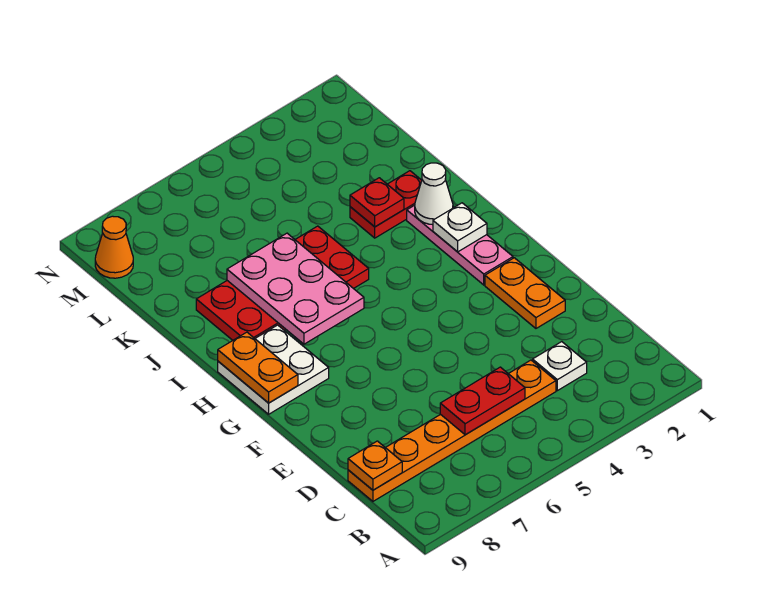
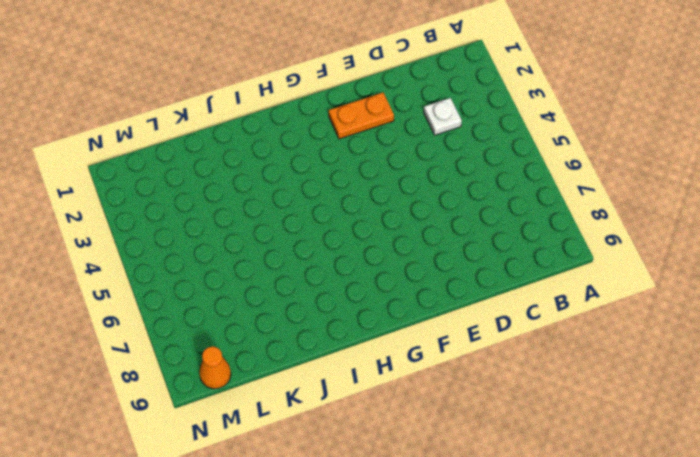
none -> orange plate C4:C9 level 1
none -> pink plate G2:I2 level 1
none -> white plate G8:H9 level 1

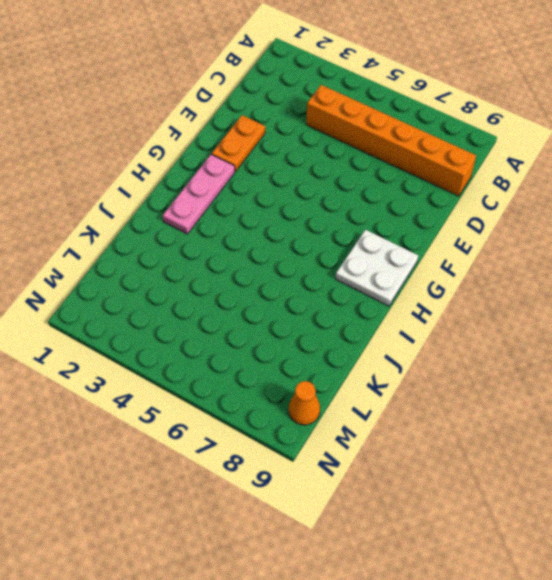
orange brick C4:C9 level 1 -> orange plate C4:C9 level 1
none -> white plate C3 level 1
none -> red plate I5:J8 level 1
none -> red plate J2:J3 level 1

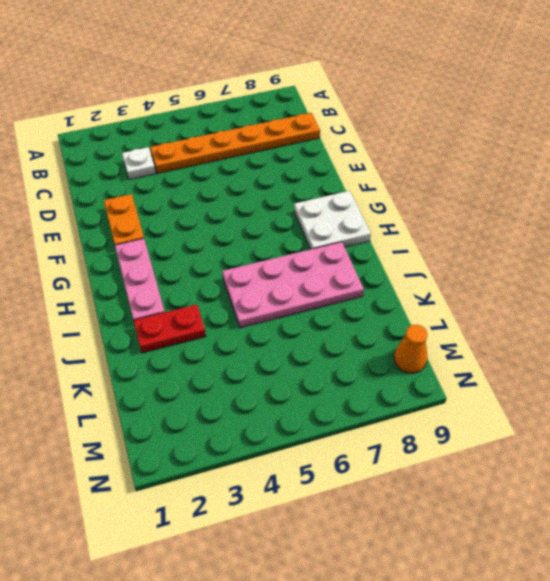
pink plate I5:J8 level 1 -> red plate I5:J8 level 1
none -> red plate C5:C6 level 2
none -> orange plate C9 level 2
none -> orange plate G9:H9 level 2

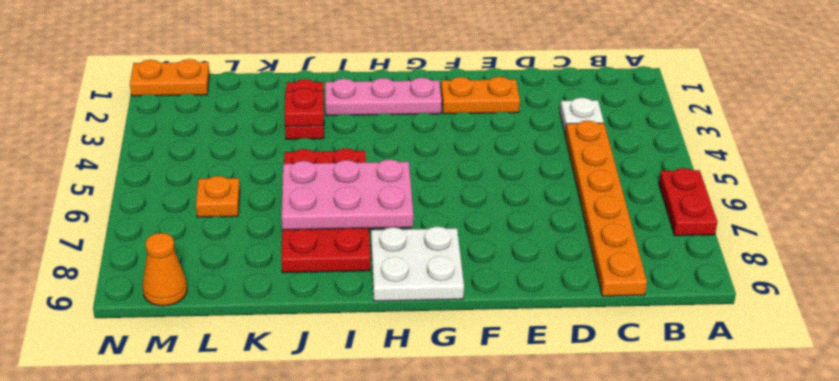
red plate A6:A7 level 1 -> red plate C5:C6 level 2
orange plate L6 level 1 -> orange plate C9 level 2
orange plate M1:N1 level 1 -> orange plate G9:H9 level 2
none -> white plate H2 level 2
none -> white cone I2 level 2

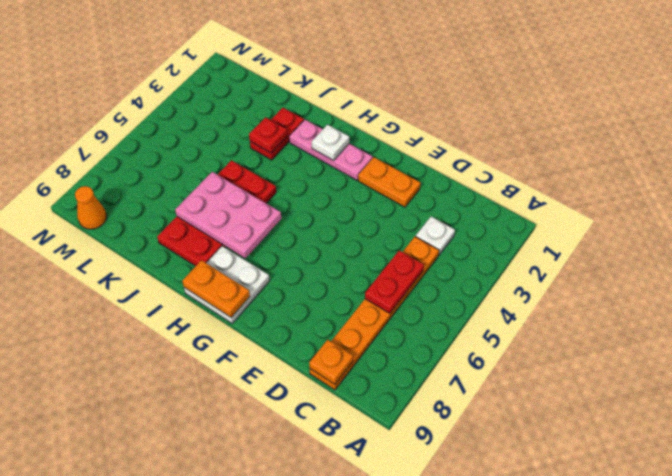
none -> white cone I2 level 2

